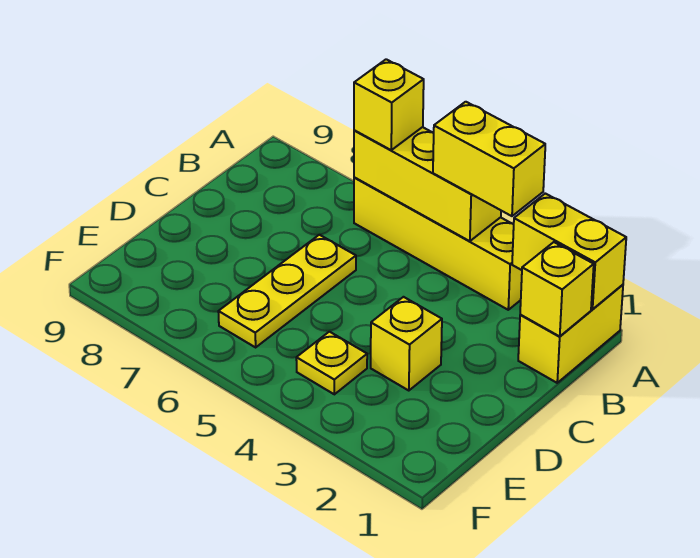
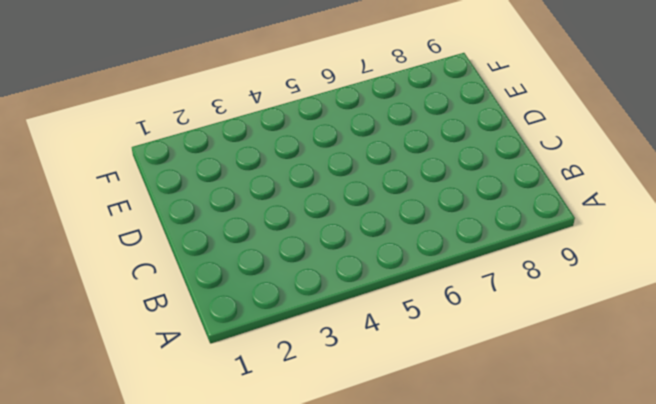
none -> yellow brick A1:B1 level 1
none -> yellow brick A3:A6 level 1

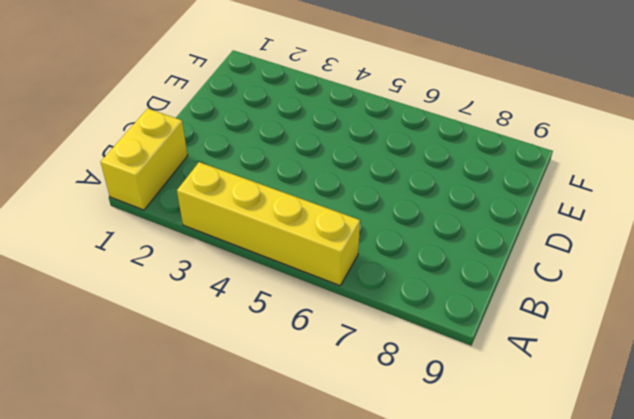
none -> yellow plate C6:E6 level 1
none -> yellow brick D3 level 1

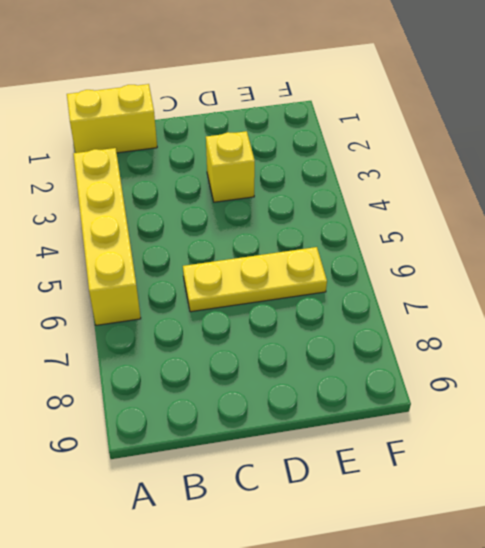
none -> yellow plate E4 level 1
none -> yellow brick A1:A2 level 2

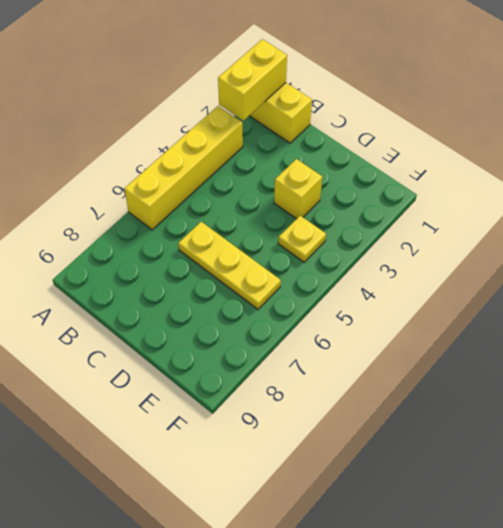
none -> yellow brick A4:A6 level 2
none -> yellow brick B1 level 2

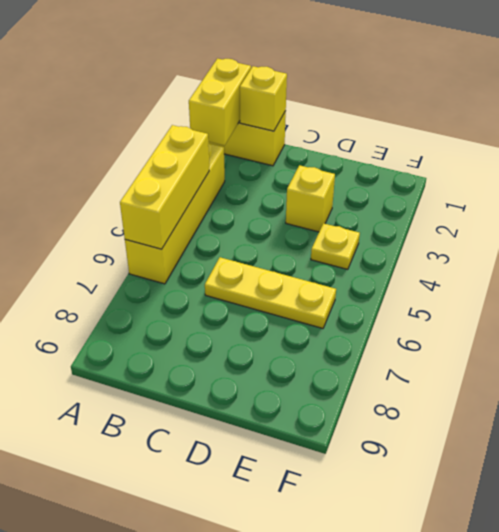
none -> yellow brick A3:A4 level 3
none -> yellow brick A6 level 3

